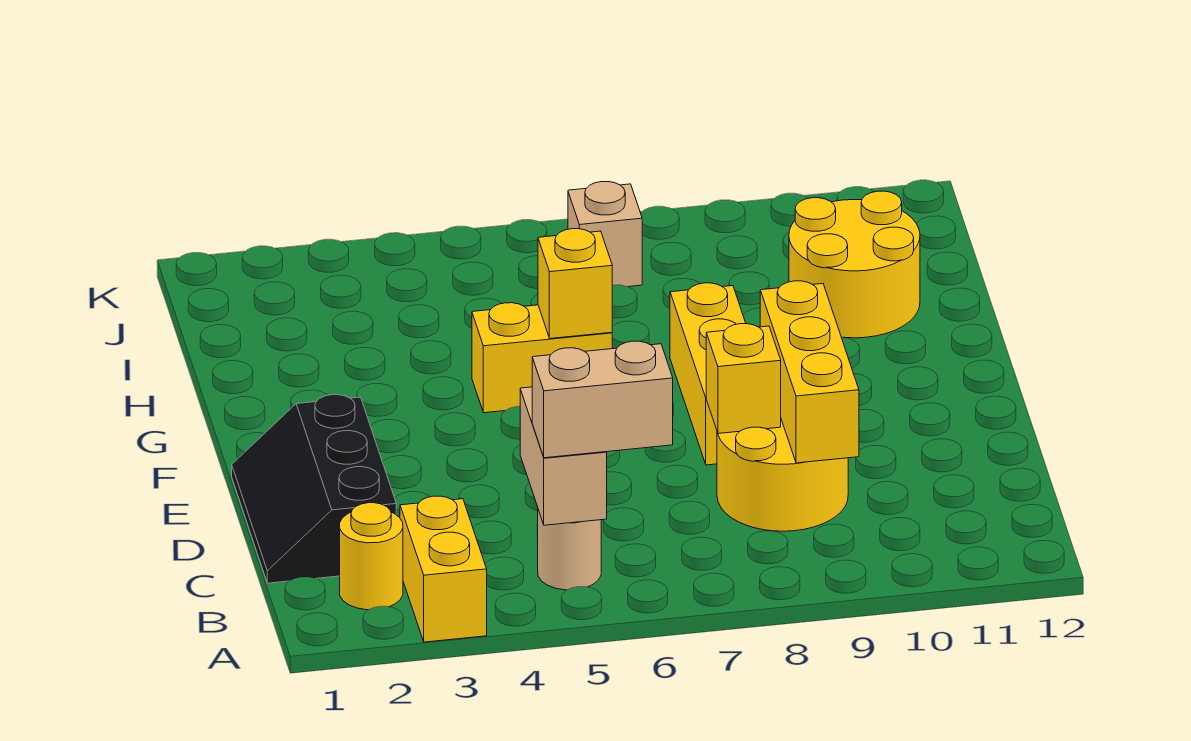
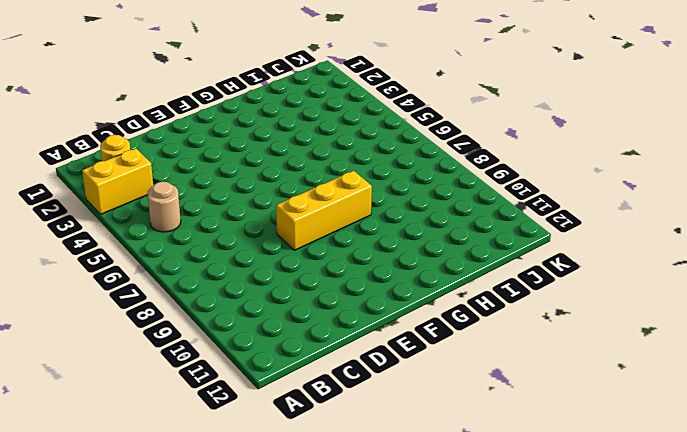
none -> black slope C1:E2 level 1 top 2
none -> yellow round brick C8:D9 level 1
none -> yellow brick G5:G6 level 1

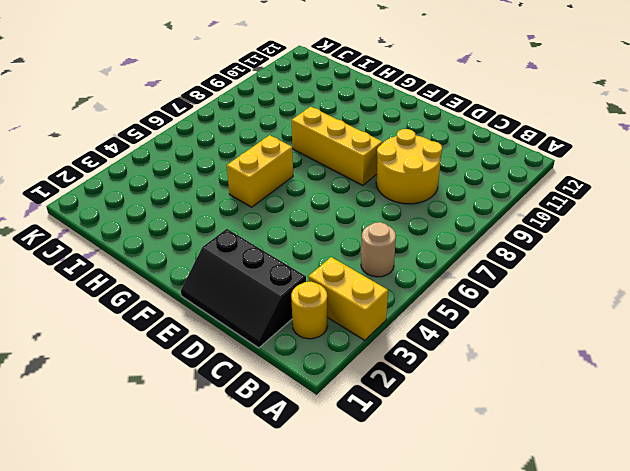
none -> yellow round brick H10:I11 level 1
none -> tan brick J7 level 1
none -> tan brick B5:C5 level 2

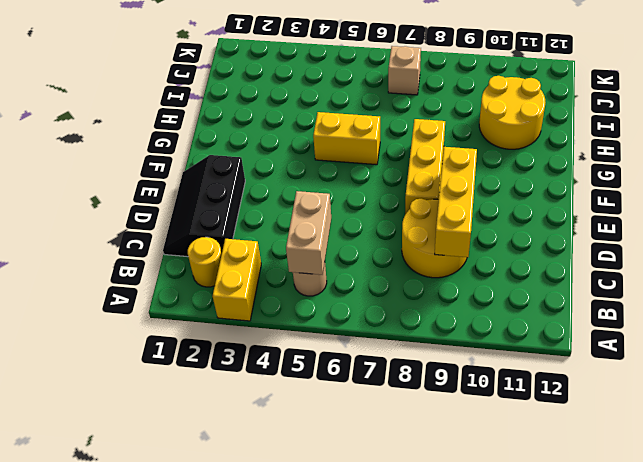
none -> yellow brick D8 level 2
none -> yellow brick G6 level 2
none -> tan brick B5:B6 level 3

